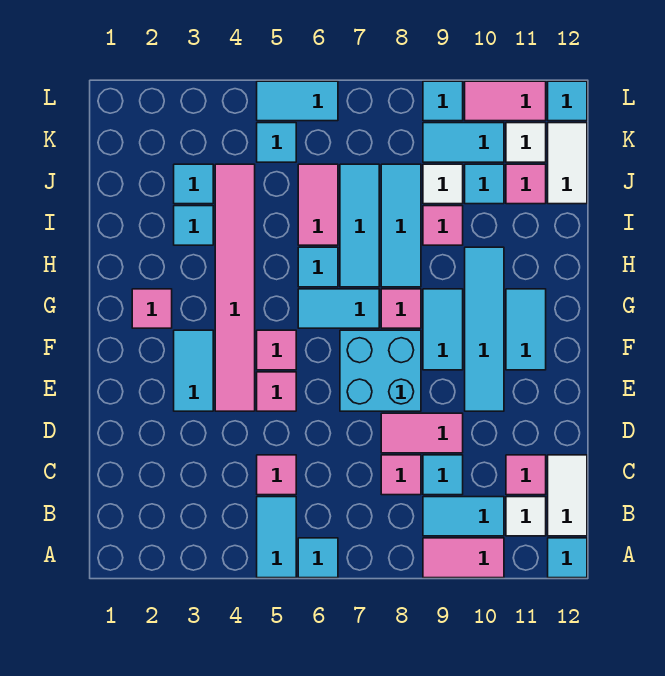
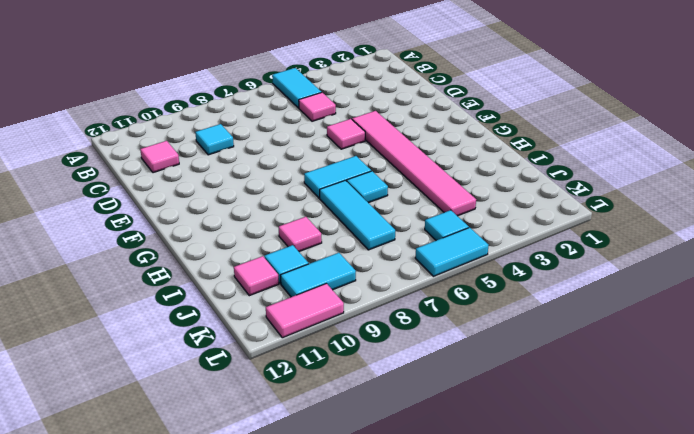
none -> cyan tile A6 level 1
none -> pink tile A9:A10 level 1
none -> cyan tile A12 level 1
none -> cyan tile B9:B10 level 1

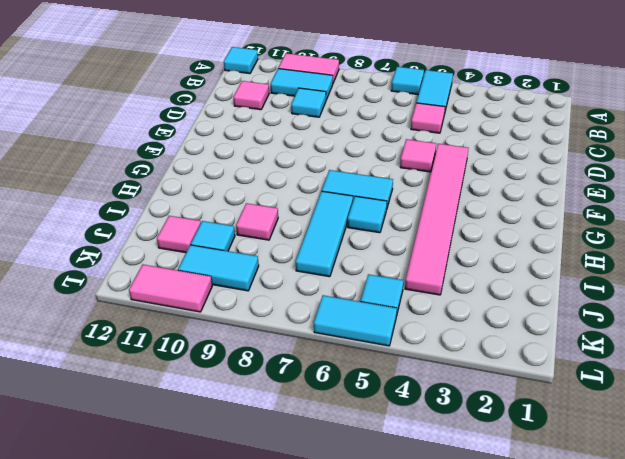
none -> white tile B11 level 1
none -> white tile B12:C12 level 1
none -> pink tile C8 level 1
none -> pink tile D8:D9 level 1

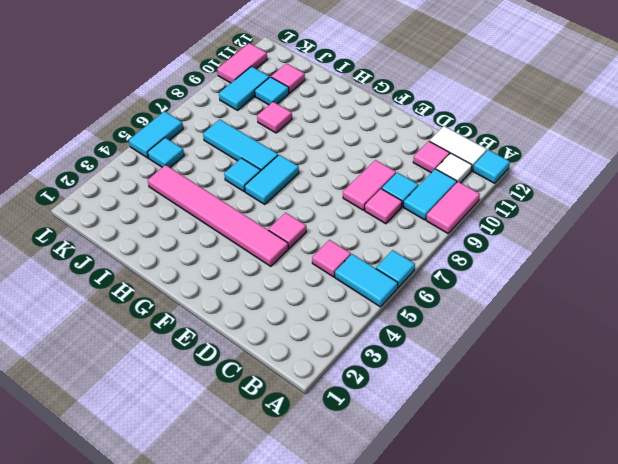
none -> cyan tile E3:F3 level 1
none -> cyan brick E7:F8 level 1
none -> cyan tile E10:H10 level 1
none -> pink tile F5 level 1

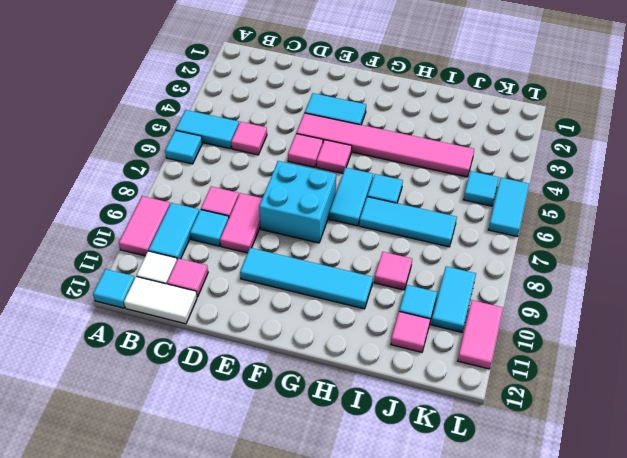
none -> cyan tile F9:G9 level 1
none -> cyan tile F11:G11 level 1
none -> pink tile G2 level 1
none -> pink tile G8 level 1

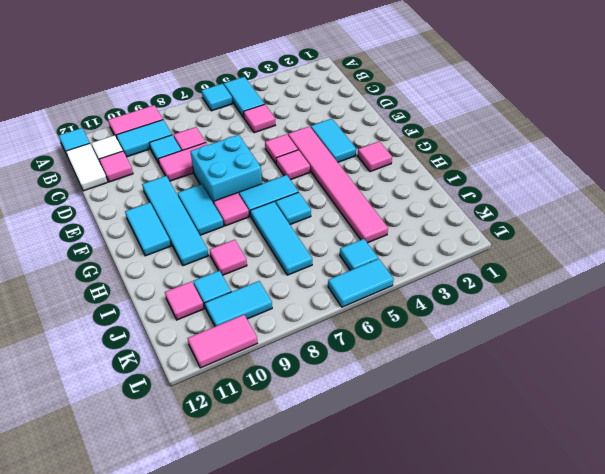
none -> cyan tile H8:J8 level 1
none -> cyan tile I3 level 1
none -> pink tile I6:J6 level 1
none -> cyan tile J3 level 1

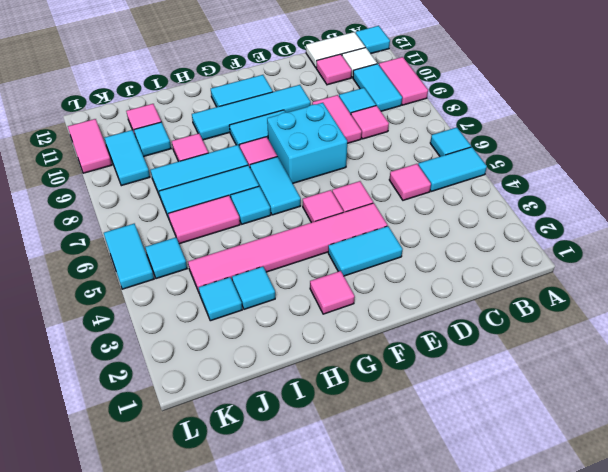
none -> white tile J9 level 1
none -> white tile J12:K12 level 1
none -> white tile K11 level 1
none -> cyan tile L9 level 1

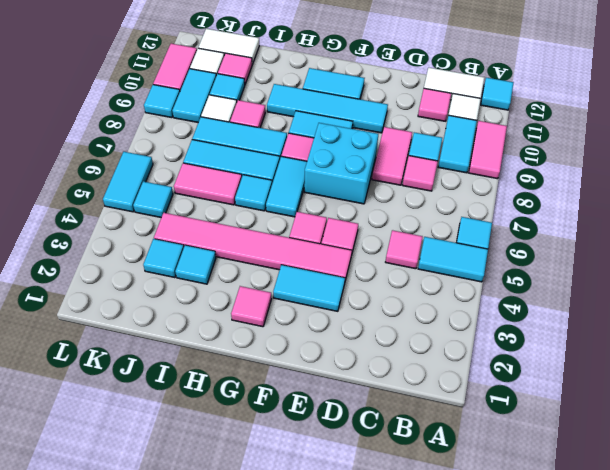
none -> cyan tile L12 level 1

